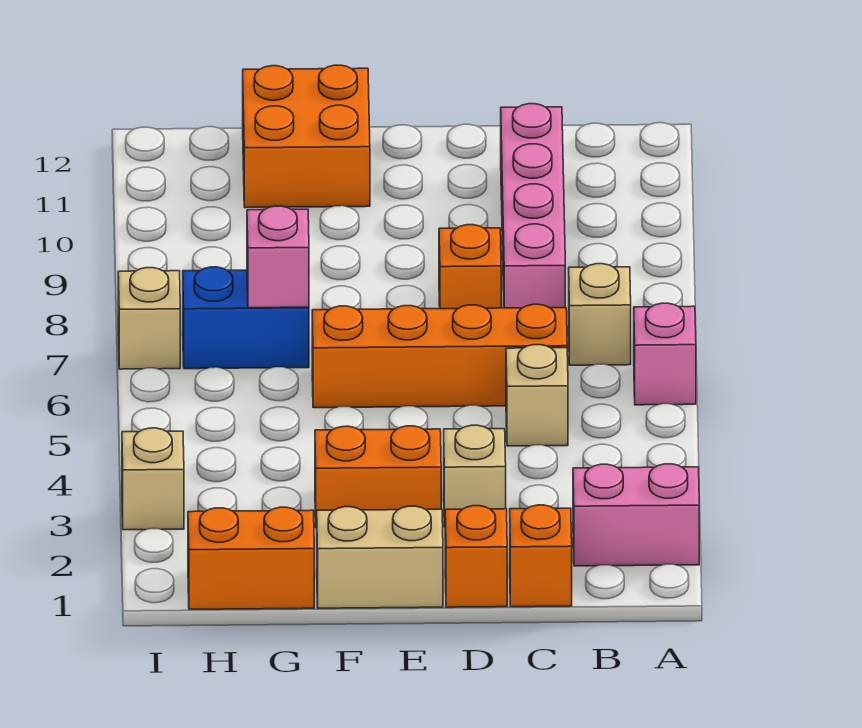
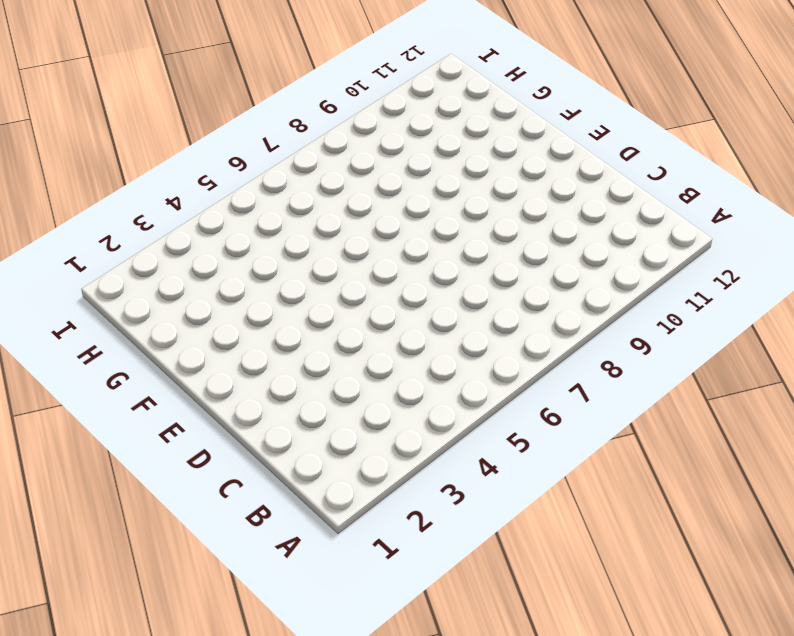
none -> pink brick A2:B2 level 1
none -> pink brick A6 level 1
none -> tan brick B7 level 1

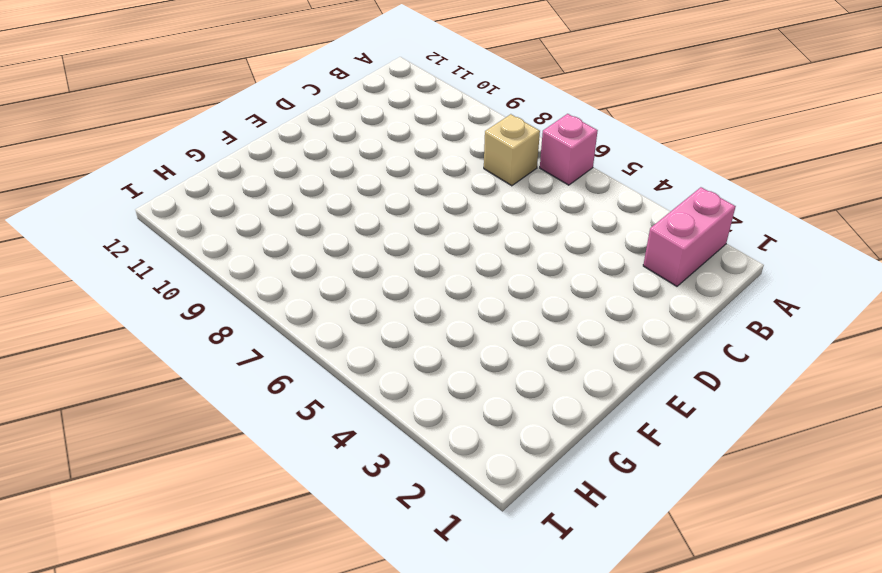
none -> orange brick C1 level 1
none -> tan brick C5 level 1
none -> orange brick C6:F6 level 1

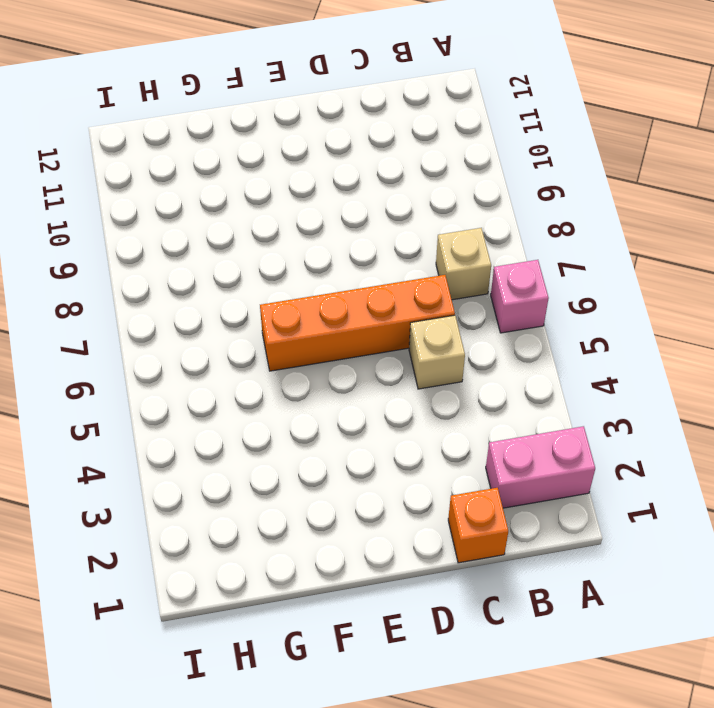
none -> pink brick C8:C11 level 1
none -> orange brick D1 level 1
none -> tan brick D3 level 1

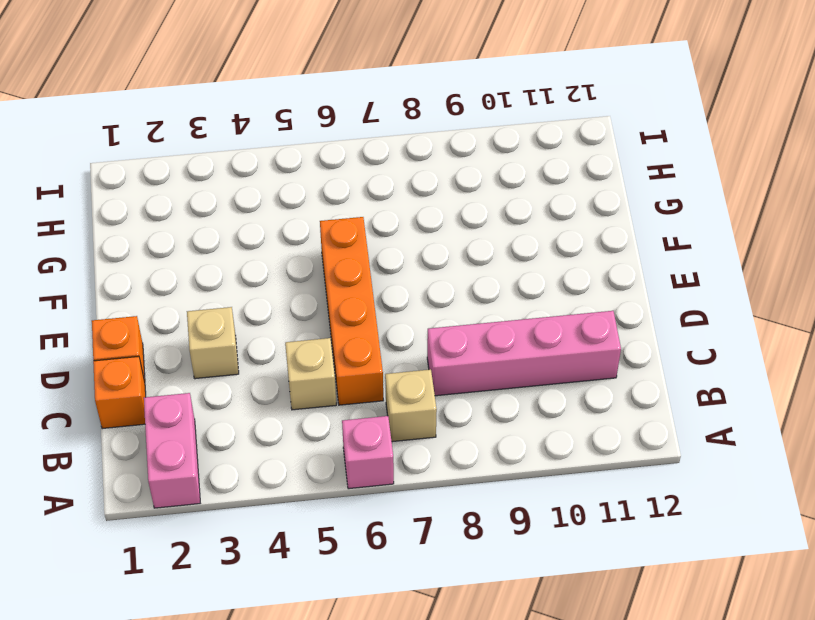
none -> orange brick D8 level 1
none -> tan brick E1:F1 level 1
none -> orange brick E3:F3 level 1

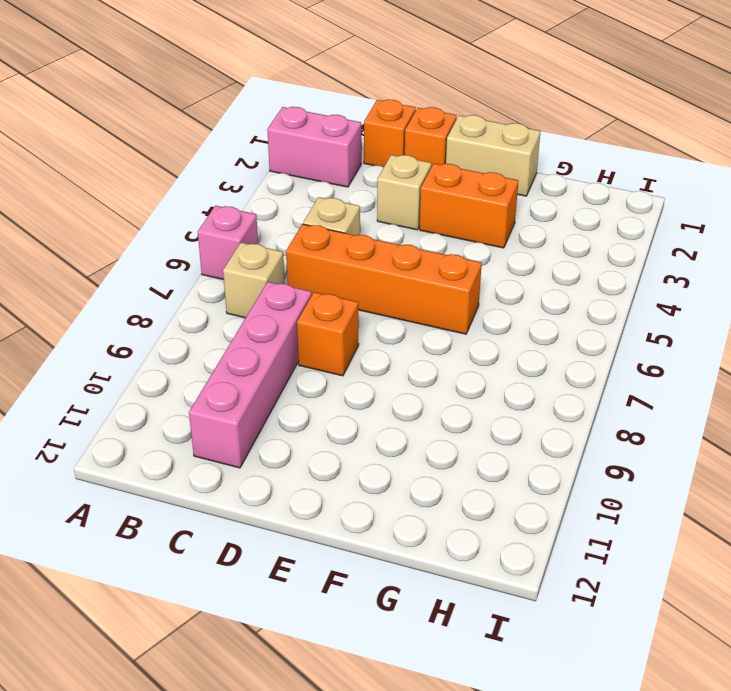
none -> orange brick F11:G12 level 1
none -> orange brick G1:H1 level 1
none -> blue brick G7:H7 level 1

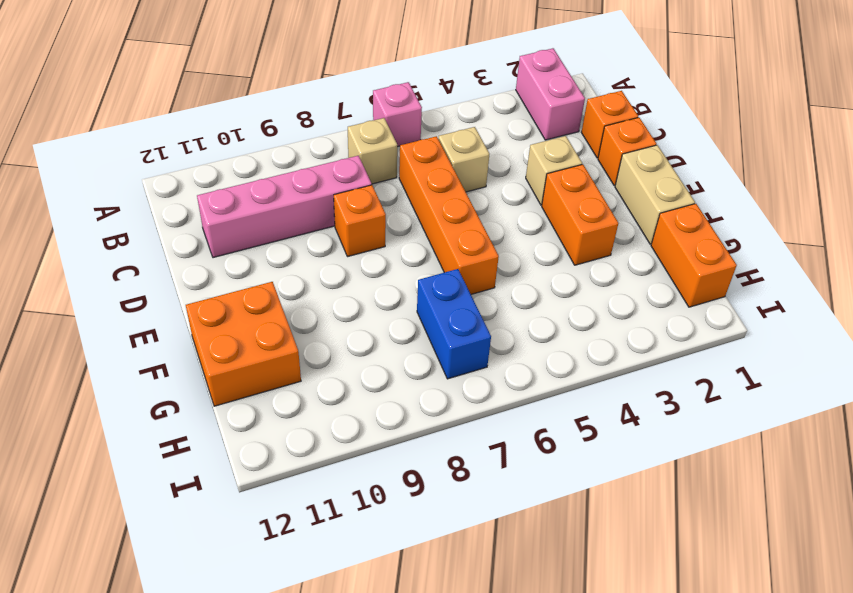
none -> tan brick I3 level 1
none -> tan brick I7 level 1
none -> pink brick G7 level 2

